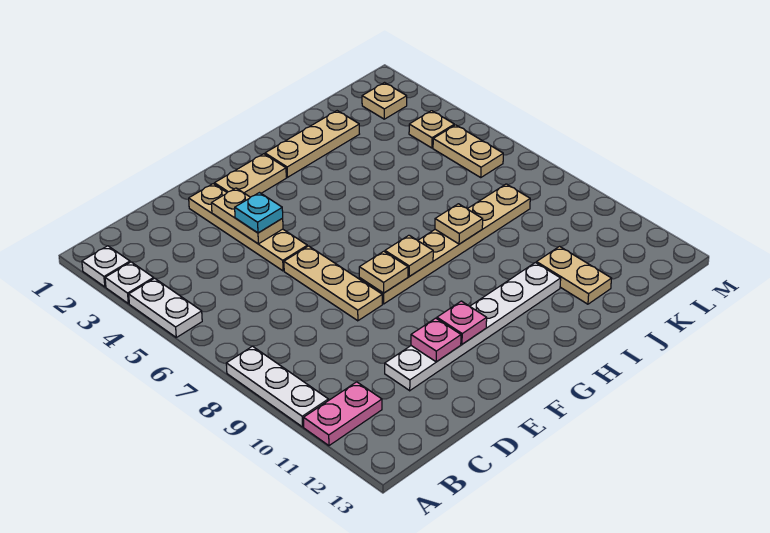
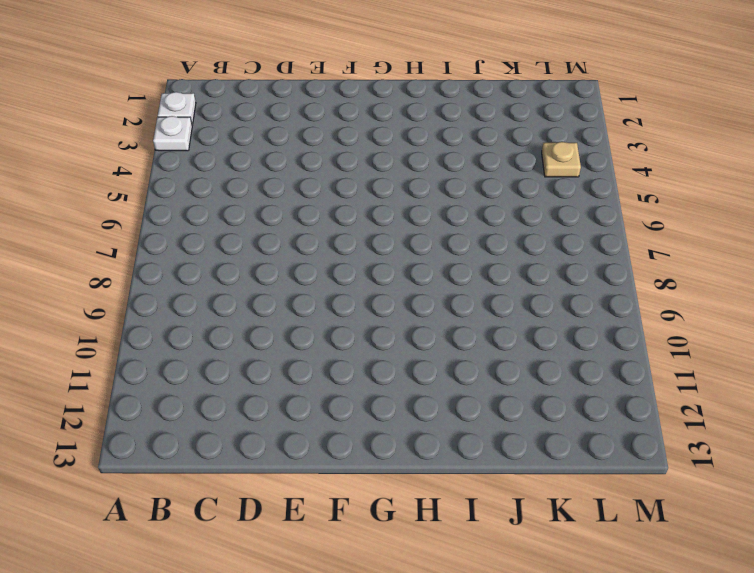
none -> white plate A4:A5 level 1
none -> white plate A8:A10 level 1
none -> pink plate A11:B11 level 1

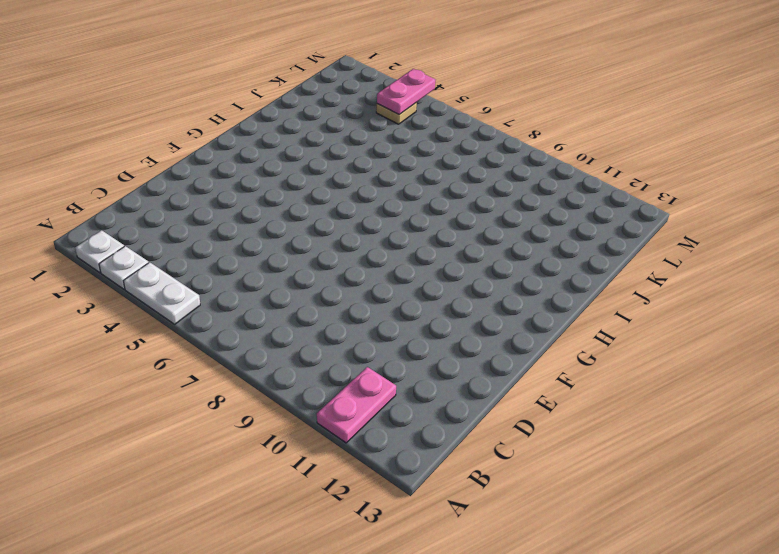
pink plate L4:M4 level 2 -> none
none -> white plate A8:A10 level 1
none -> white plate D11:I11 level 1
none -> tan plate E2:E5 level 1

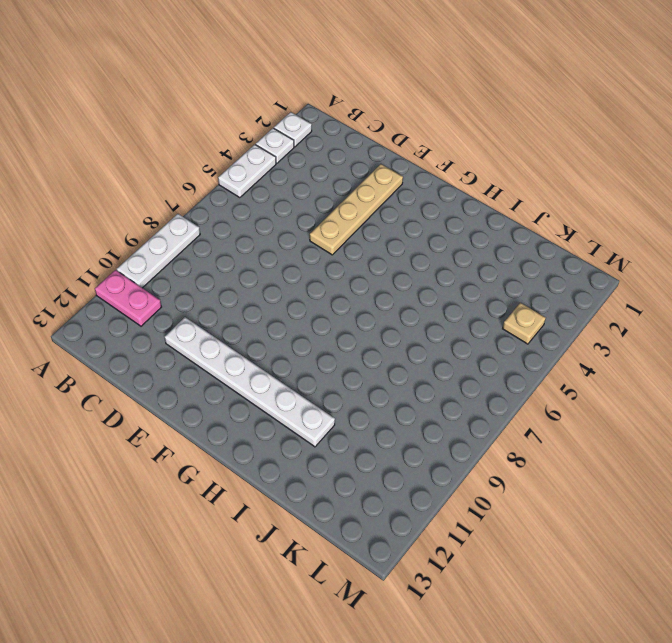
none -> tan plate E6:E8 level 1
none -> tan plate F2:G2 level 1
none -> tan plate F8:K8 level 1

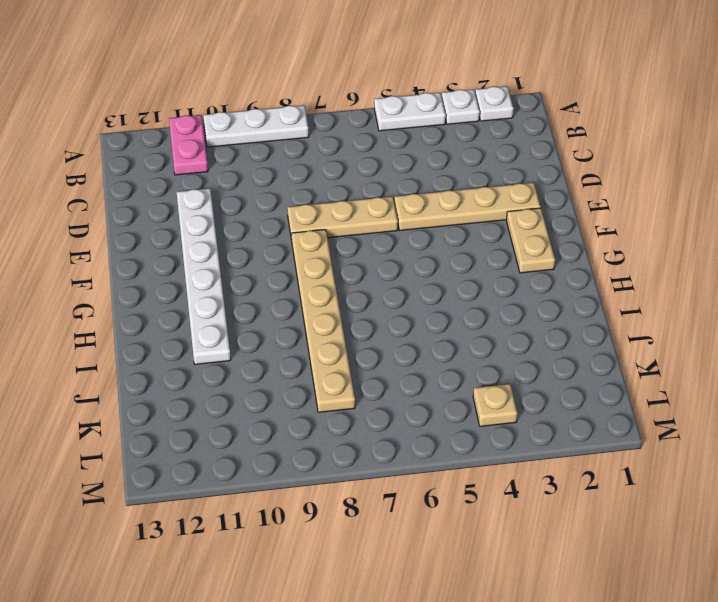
none -> tan plate H2:J2 level 1
none -> tan plate J11:J12 level 1
none -> tan plate L2 level 1

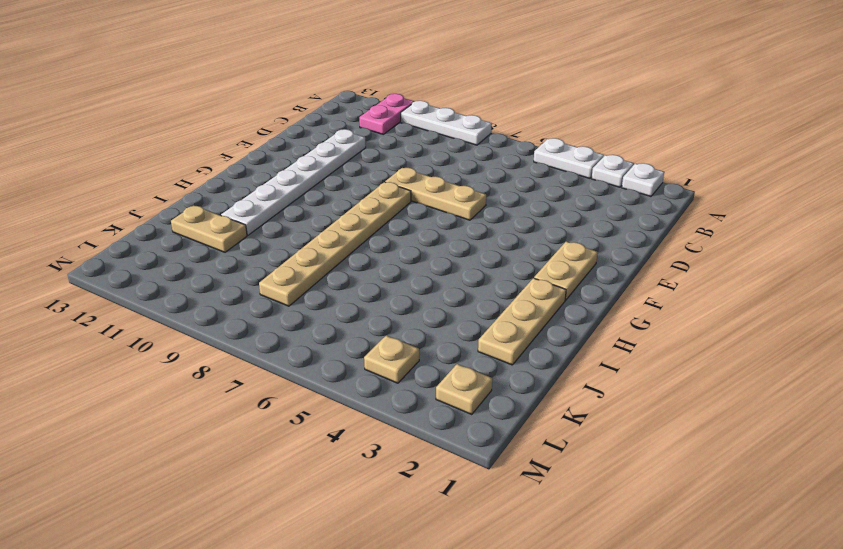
none -> tan plate E2:E5 level 1
none -> tan plate L5:L6 level 1
none -> tan plate E3:E4 level 2

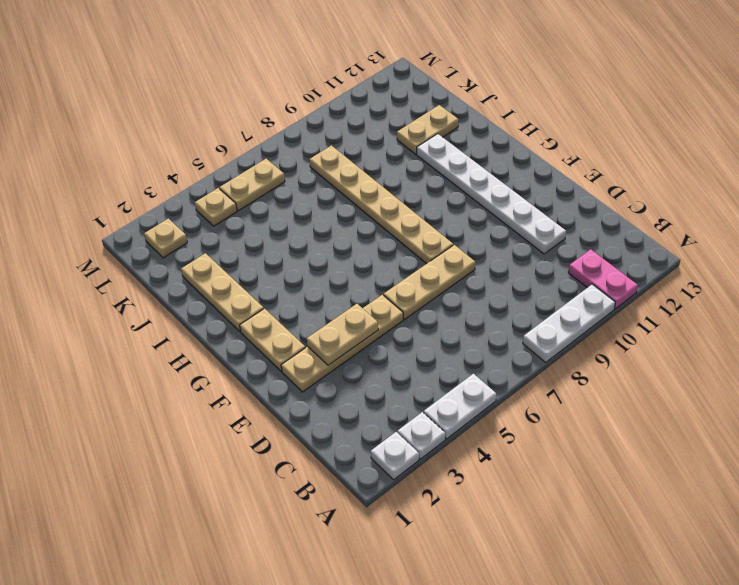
none -> pink plate E11 level 2
none -> tan plate F8 level 2
none -> pink plate F11 level 2

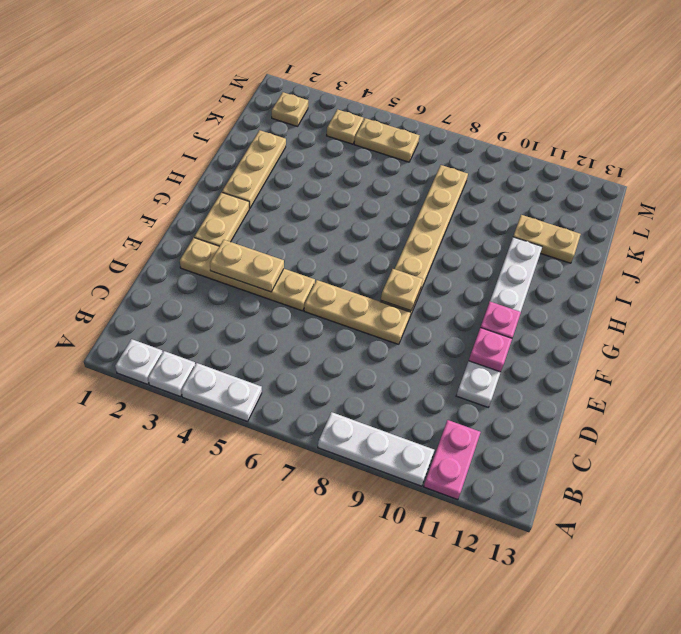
none -> tan plate G8 level 2
none -> tan plate I8 level 2
none -> cyan plate E4 level 3

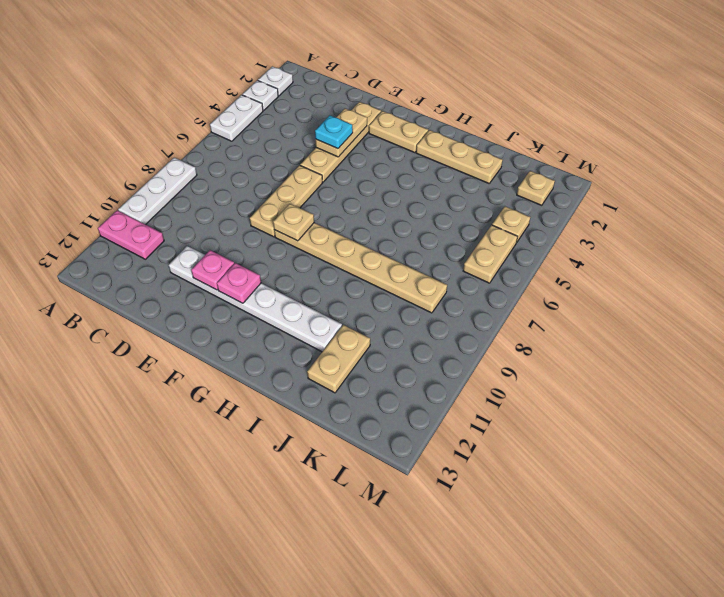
none -> tan plate G8 level 2
none -> tan plate I8 level 2

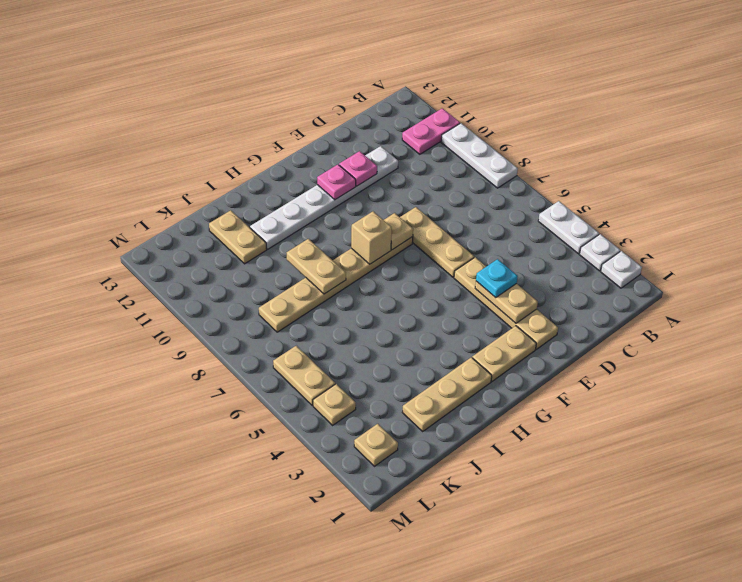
tan brick G8 level 2 -> tan plate G8 level 2
tan plate I8:I9 level 2 -> tan plate I8 level 2

